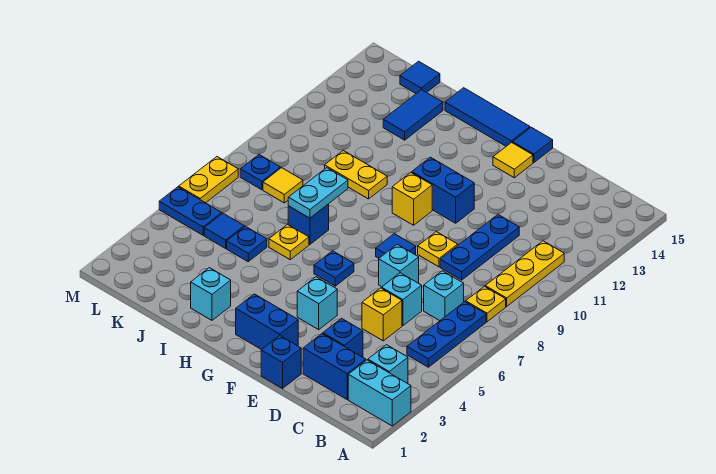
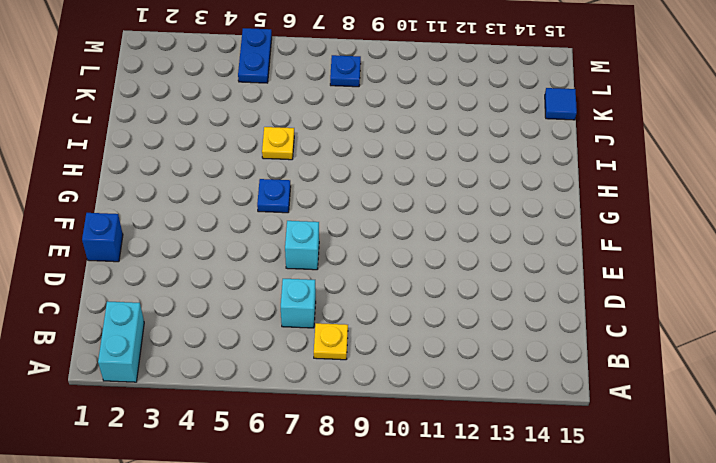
none -> cyan brick B3 level 1
none -> blue plate B5:B7 level 1
none -> yellow plate B9:B11 level 1
none -> blue brick C2:D2 level 1

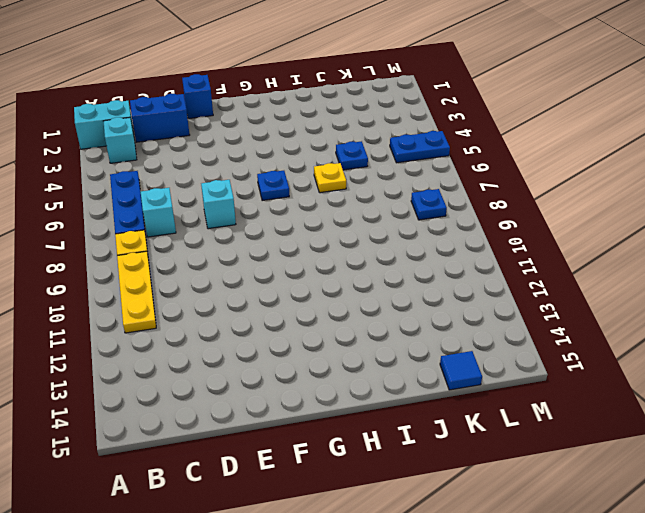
none -> blue brick D3 level 1
none -> yellow brick D5 level 1
none -> cyan brick D6 level 1
none -> blue plate D9:D11 level 1

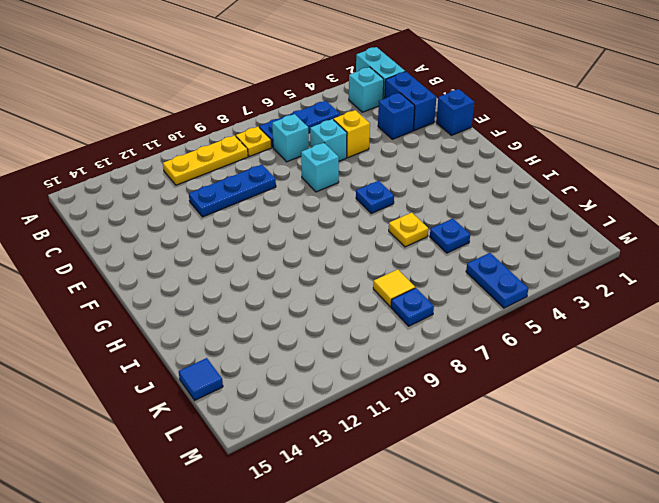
none -> yellow plate E9 level 1
none -> blue brick F2:G2 level 1
none -> cyan brick F4 level 1
none -> blue tile F8 level 1

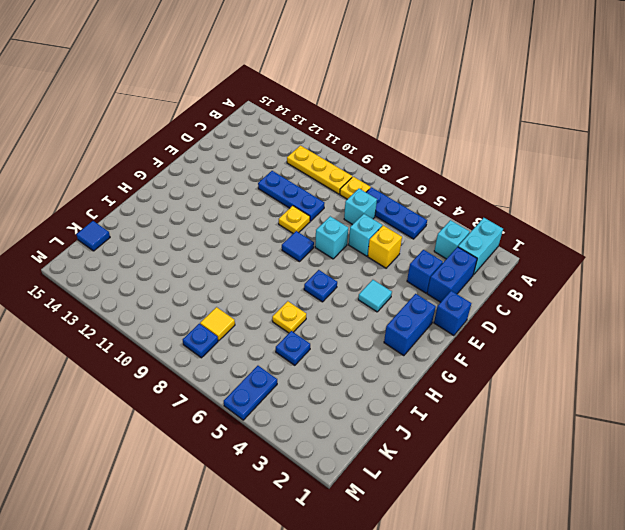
cyan tile F4 level 1 -> cyan brick F4 level 1
none -> blue brick F11:G11 level 1
none -> yellow tile F14 level 1
none -> blue tile F15 level 1
none -> yellow brick G10 level 1

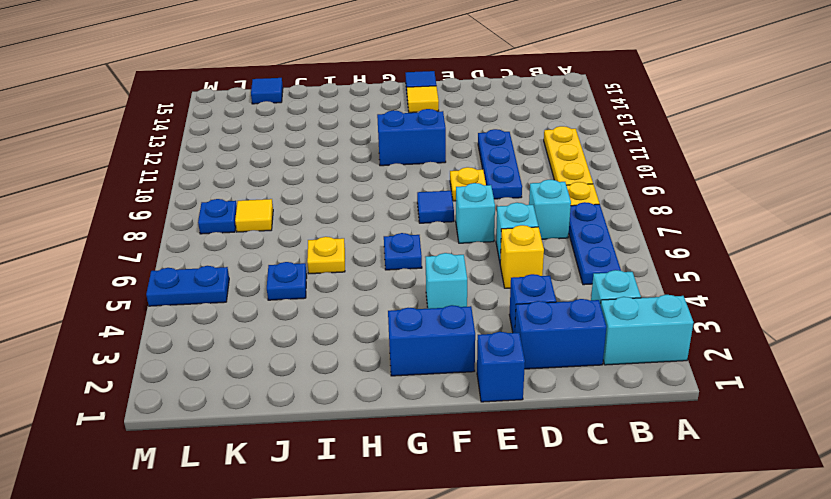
none -> yellow brick G10 level 1
none -> blue tile G15:I15 level 1
none -> cyan brick I2 level 1
none -> blue brick I7 level 1

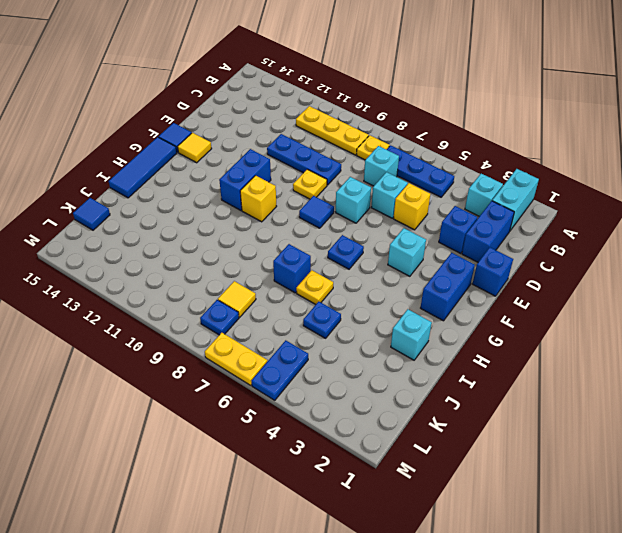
none -> yellow plate I10:J10 level 1
none -> blue tile J13:J14 level 1
none -> blue tile K5 level 1
none -> cyan plate I7:I8 level 2

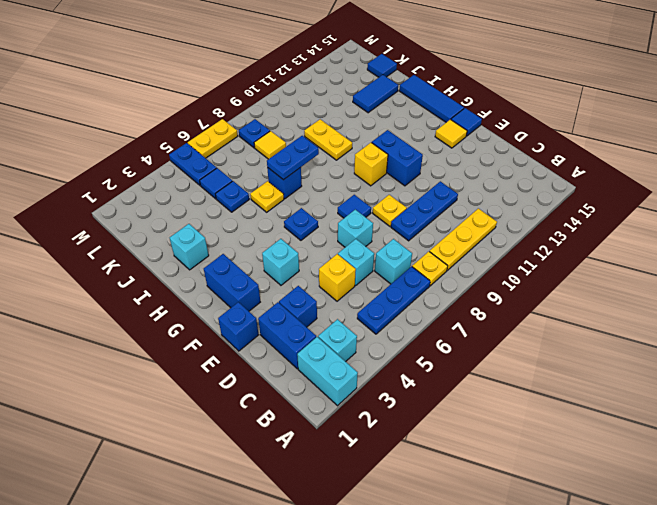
blue plate I7:I8 level 2 -> cyan plate I7:I8 level 2

